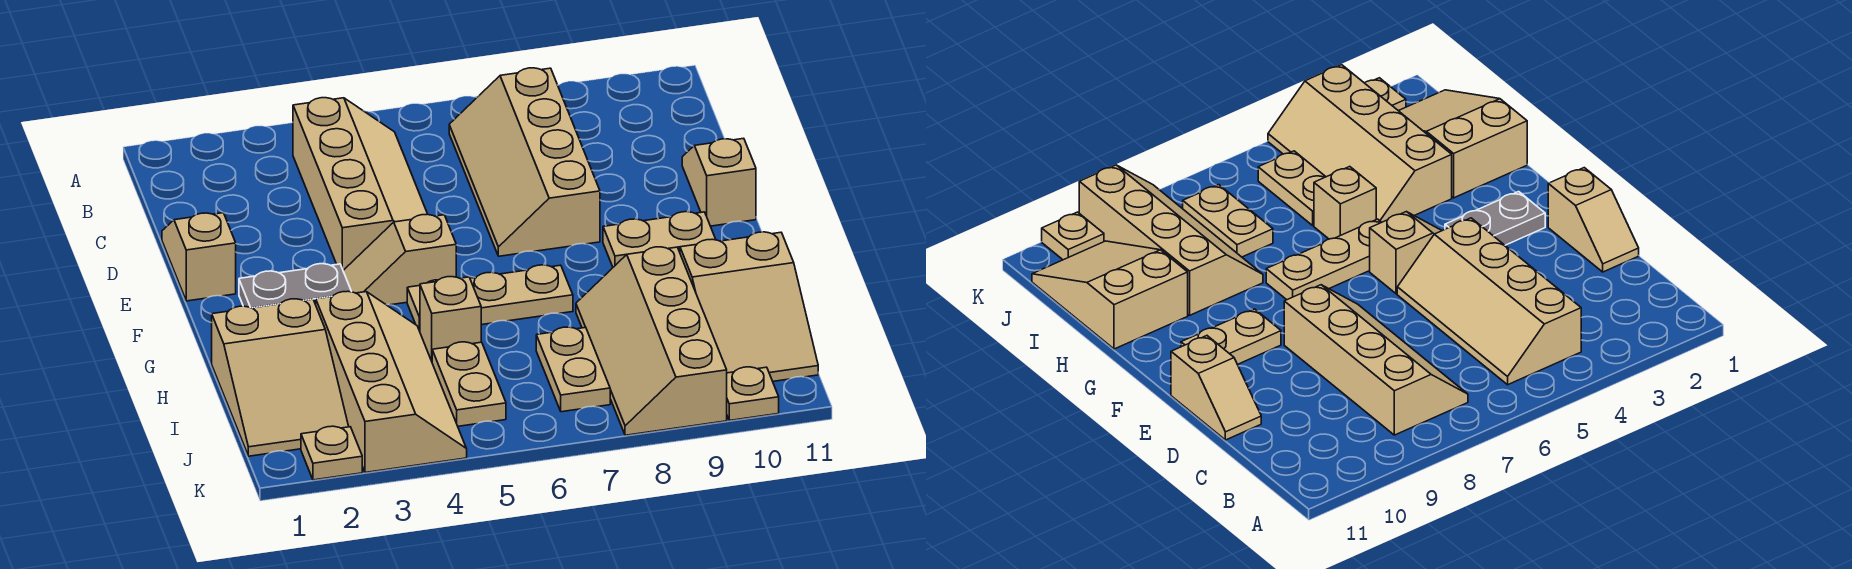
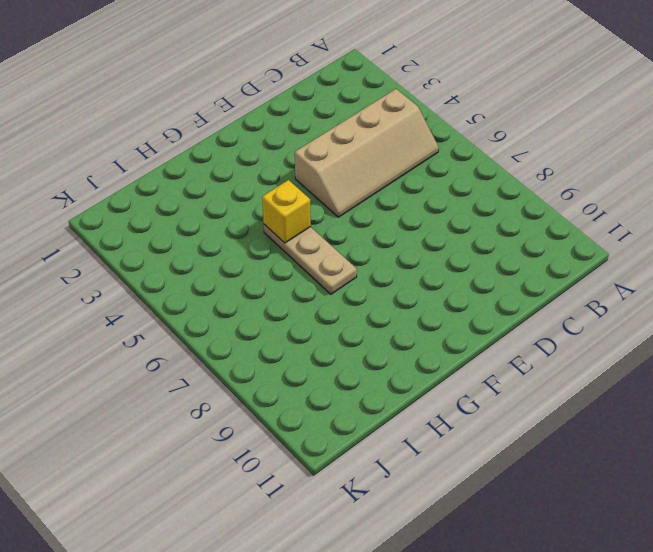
yellow brick G5 level 2 -> none
none -> tan slope B7:E8 level 1 top 8
none -> tan slope D1:E1 level 1 top E
none -> tan slope D11:E11 level 1 top E

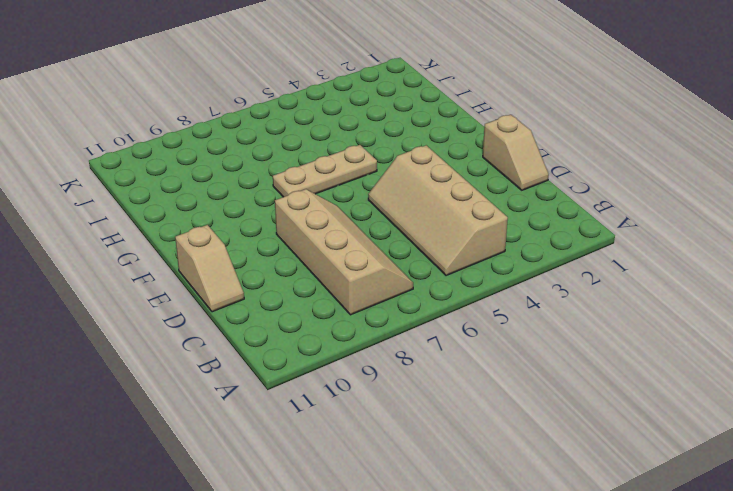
none -> grey plate F2:F3 level 1
none -> tan slope F4:F5 level 1 top 5
none -> tan plate F9:F10 level 1

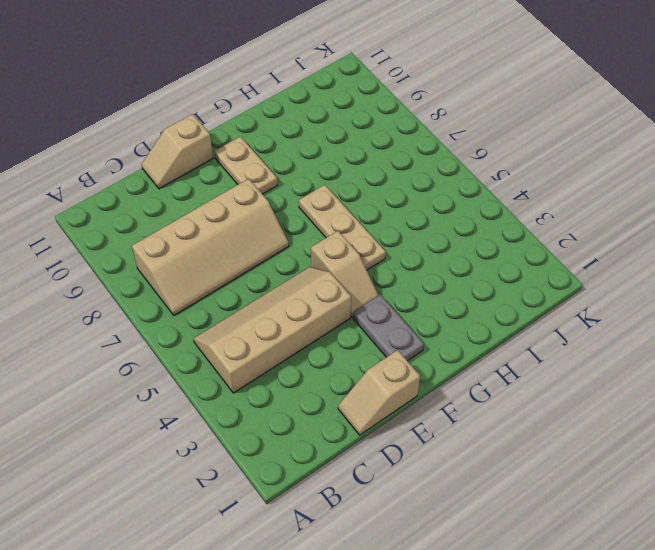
none -> tan slope H1:J2 level 1 top H
none -> tan slope H3:K4 level 1 top 3
none -> tan brick H5 level 1

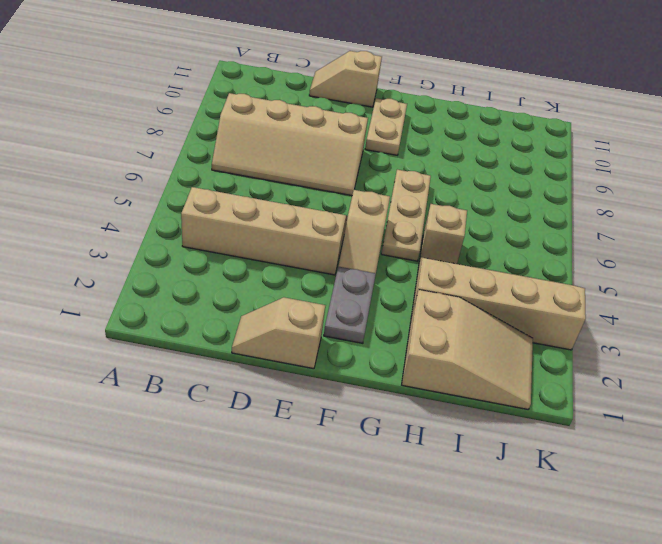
none -> tan slope H8:K9 level 1 top 9
none -> tan slope H10:J11 level 1 top H
none -> tan plate I5:J5 level 1

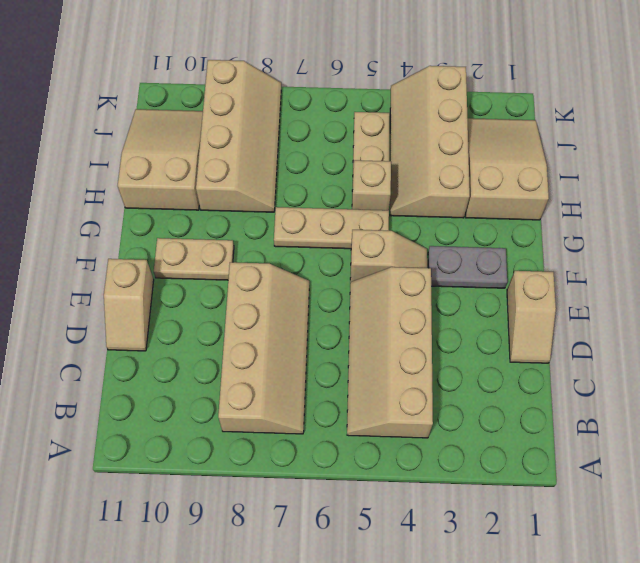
none -> tan plate I7:J7 level 1
none -> tan plate K2 level 1
none -> tan plate K10 level 1

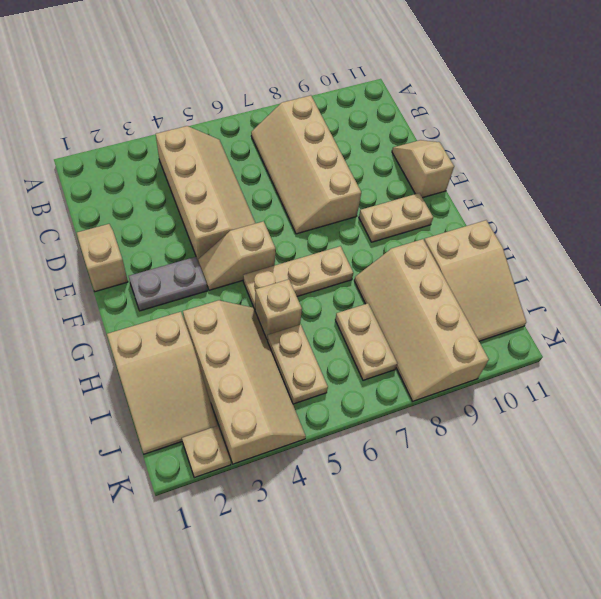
none -> tan plate K10 level 1

